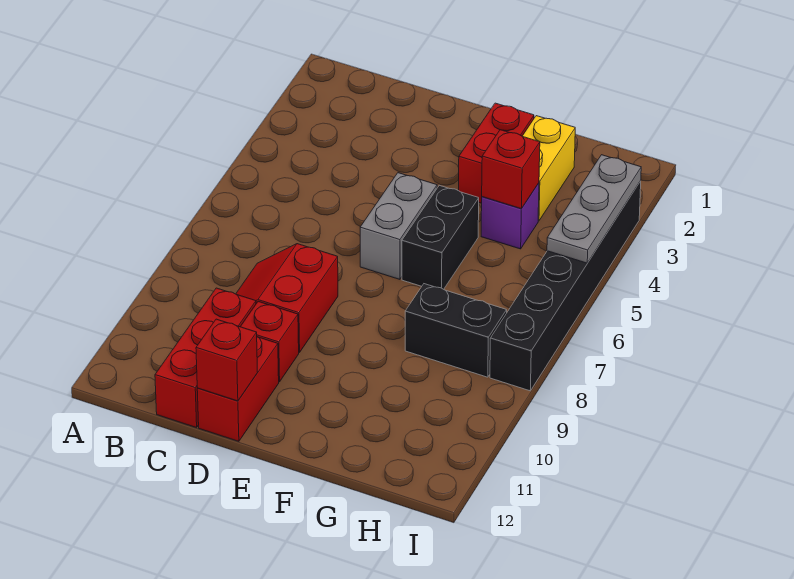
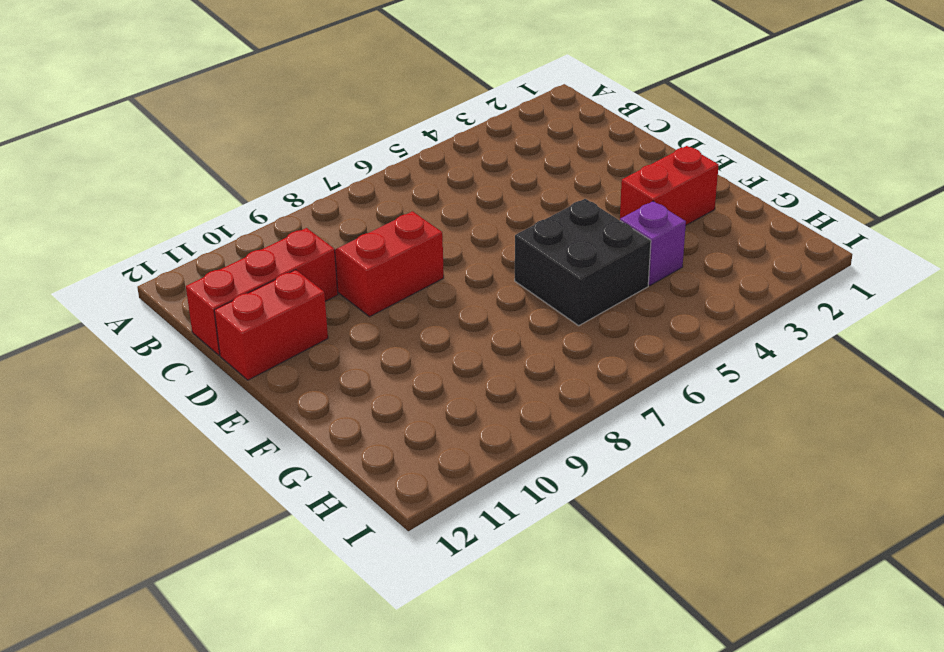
black brick F5:G6 level 1 -> black brick F5:F6 level 1
none -> red brick D10 level 1
none -> grey brick E5:E6 level 1
none -> yellow brick G2:G3 level 1

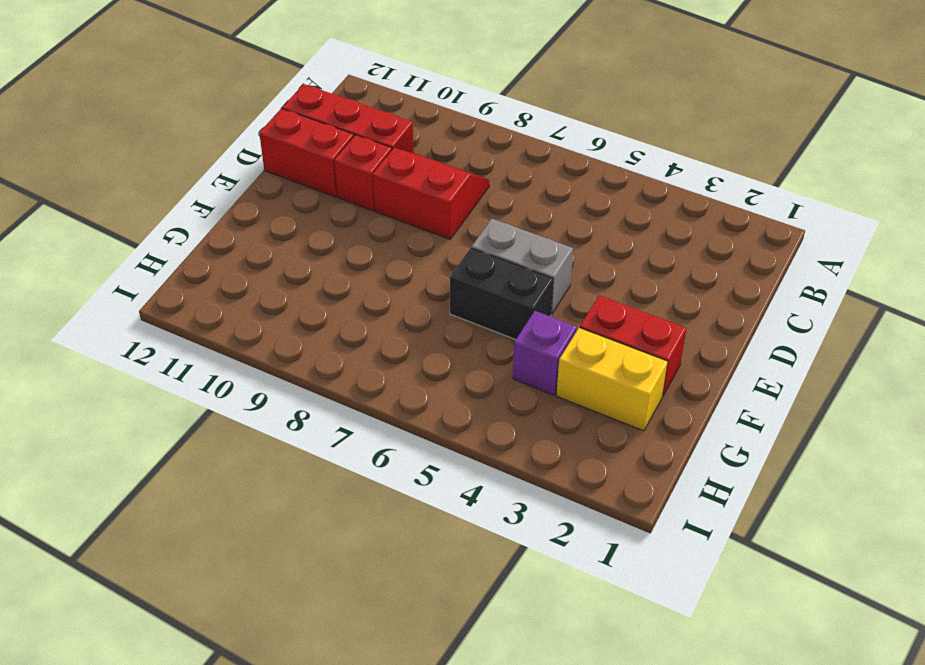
none -> black brick G8:H8 level 1
none -> black brick I3:I8 level 1
none -> red brick D12 level 2

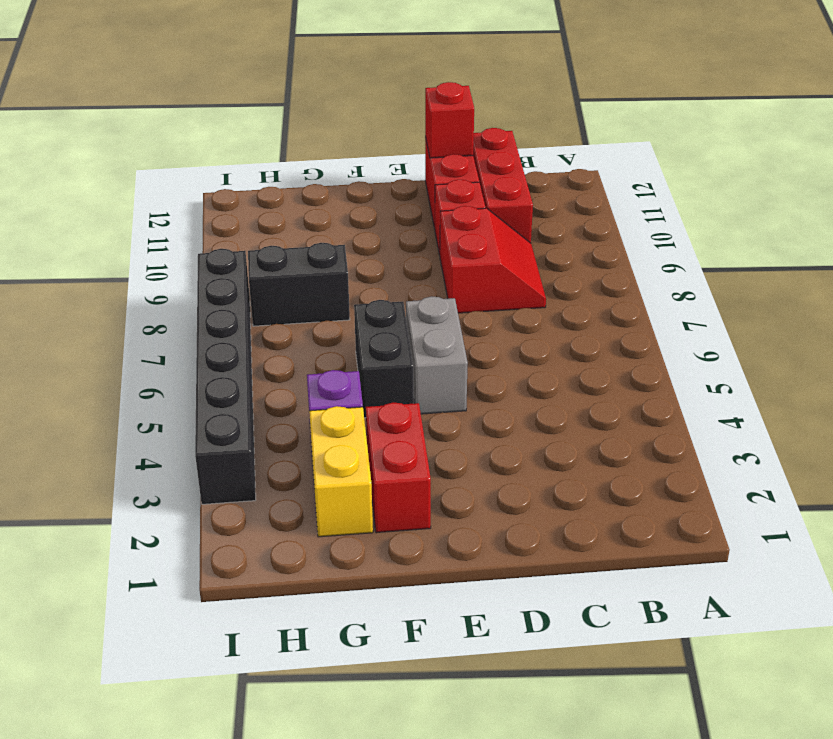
none -> red brick G4 level 2
none -> grey plate I3:I5 level 2

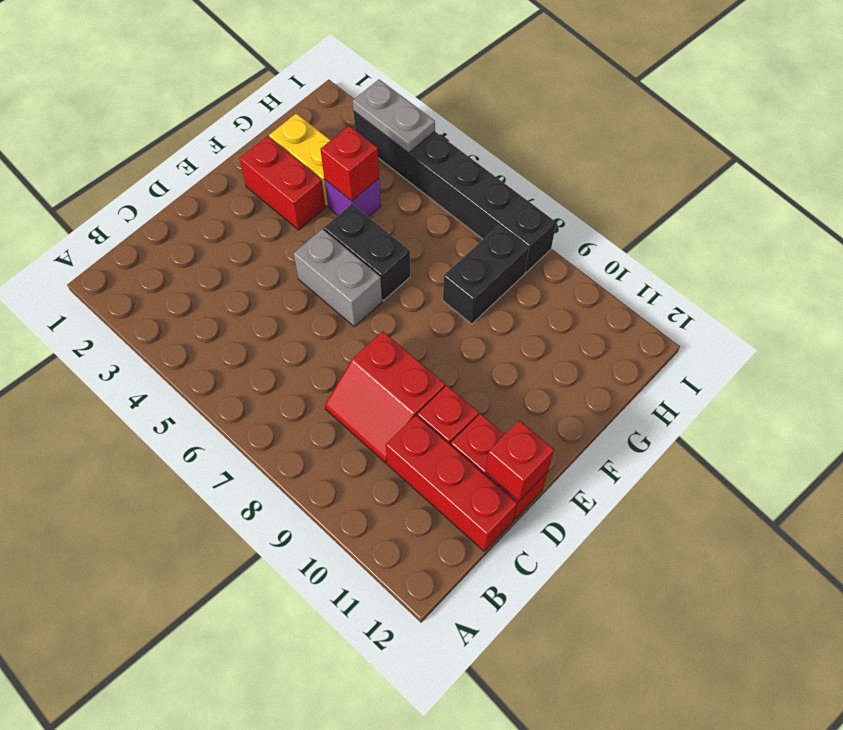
grey plate I3:I4 level 2 -> grey plate I3:I5 level 2

